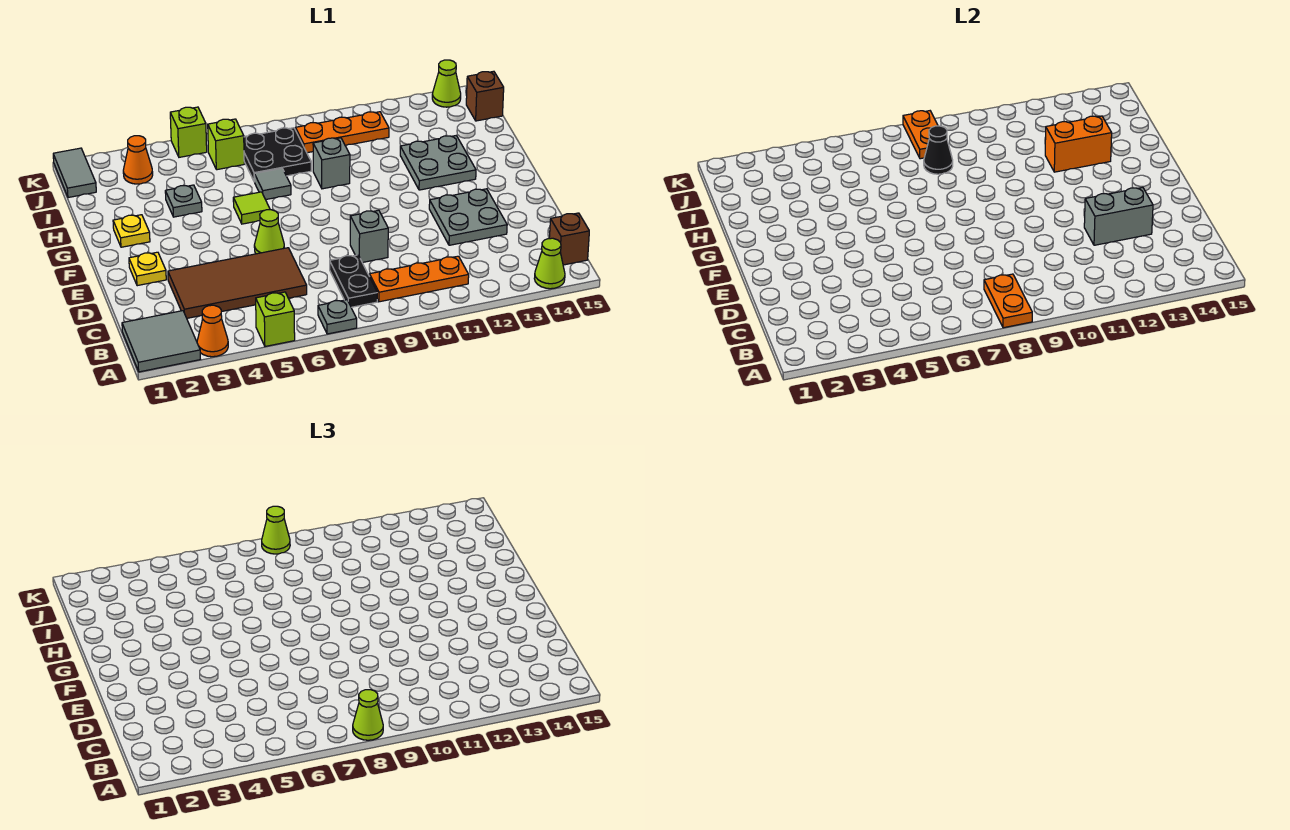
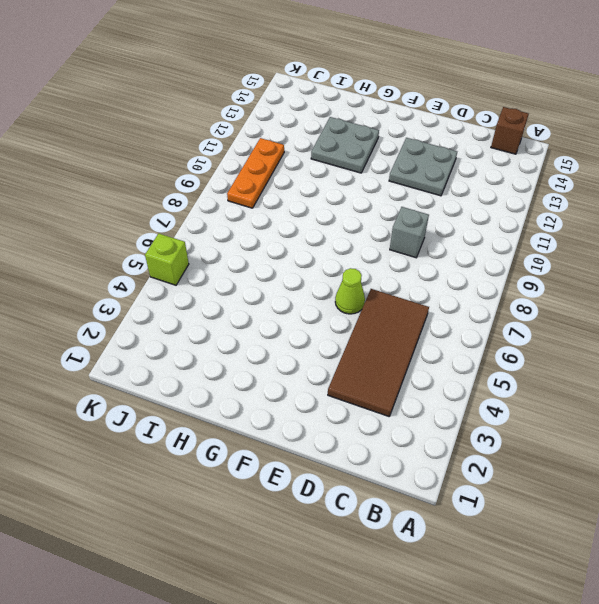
none -> grey tile A1:B2 level 1
none -> orange cone A3 level 1
none -> lime brick A5 level 1
none -> grey plate A7 level 1

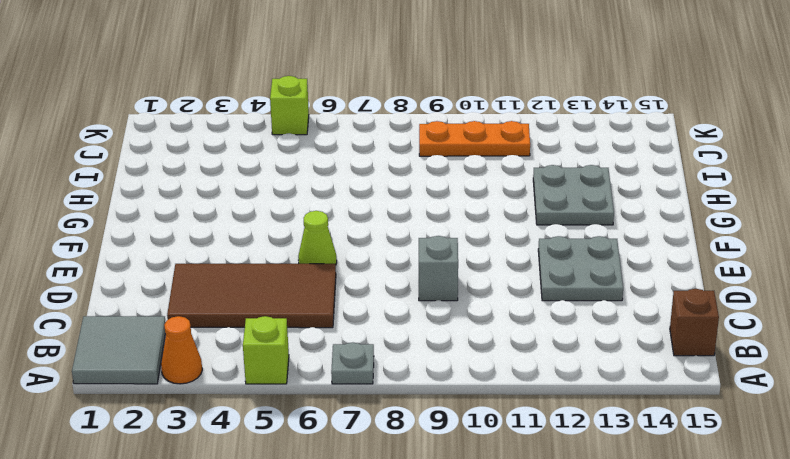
none -> lime cone A14 level 1
none -> black plate B8:C8 level 1
none -> orange plate B9:B11 level 1
none -> yellow plate E2 level 1

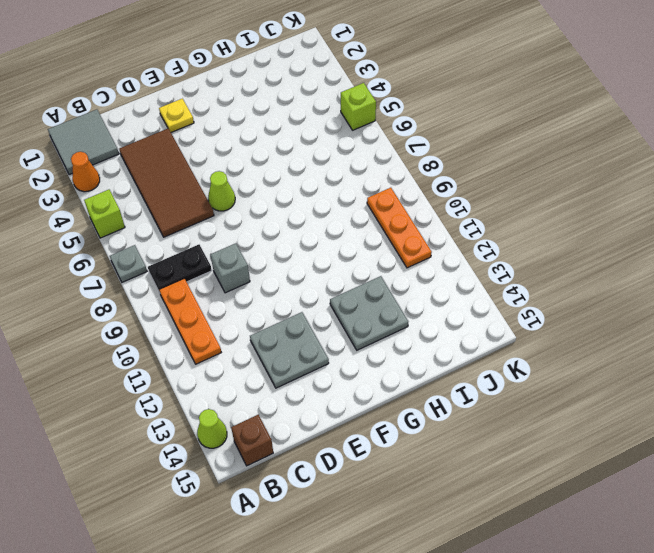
none -> yellow plate G2 level 1
none -> lime tile G6 level 1
none -> grey plate H4 level 1
none -> grey tile H7 level 1

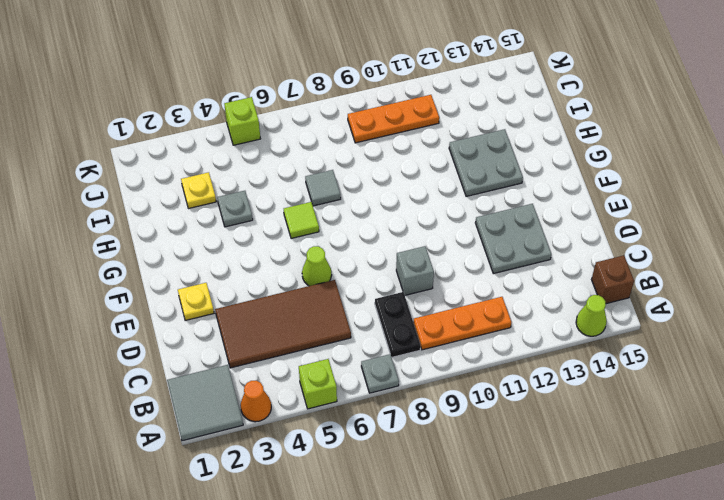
yellow plate I3 level 1 -> yellow plate G2 level 1
none -> grey brick H9 level 1
none -> black plate I7:J8 level 1
none -> grey tile J1:K1 level 1
none -> orange cone J3 level 1

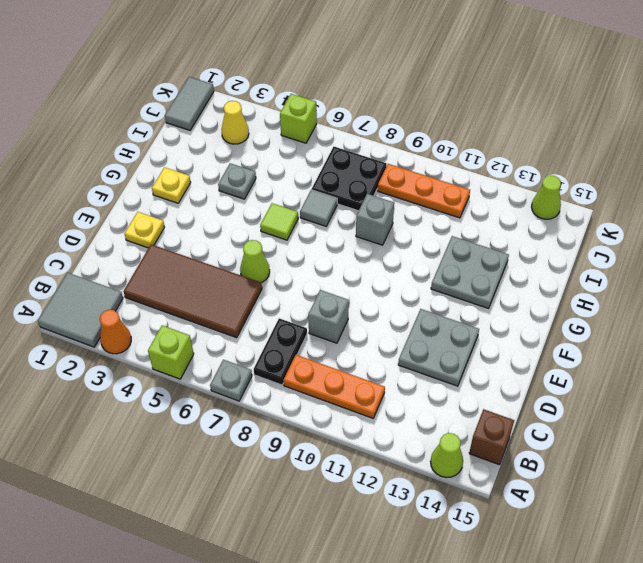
yellow cone J3 level 1 -> orange cone J3 level 1
none -> lime brick J6 level 1
none -> brown brick J15 level 1
none -> orange plate A8:B8 level 2
none -> grey brick D12:D13 level 2

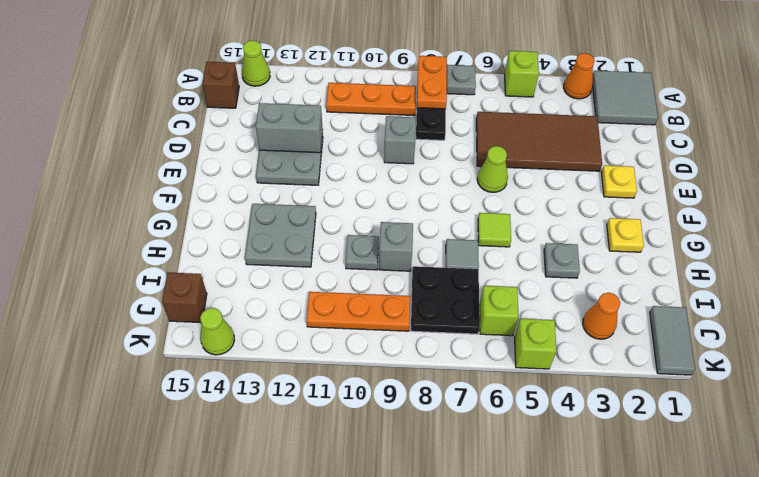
grey plate H10 level 1 -> none
none -> orange brick H12:H13 level 2
none -> black cone I8 level 2
none -> orange plate J8:K8 level 2
none -> lime cone A8 level 3

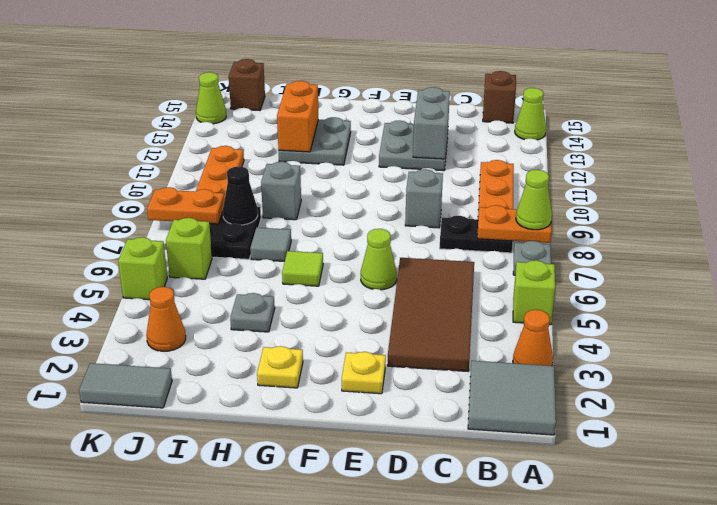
none -> lime cone K8 level 3

